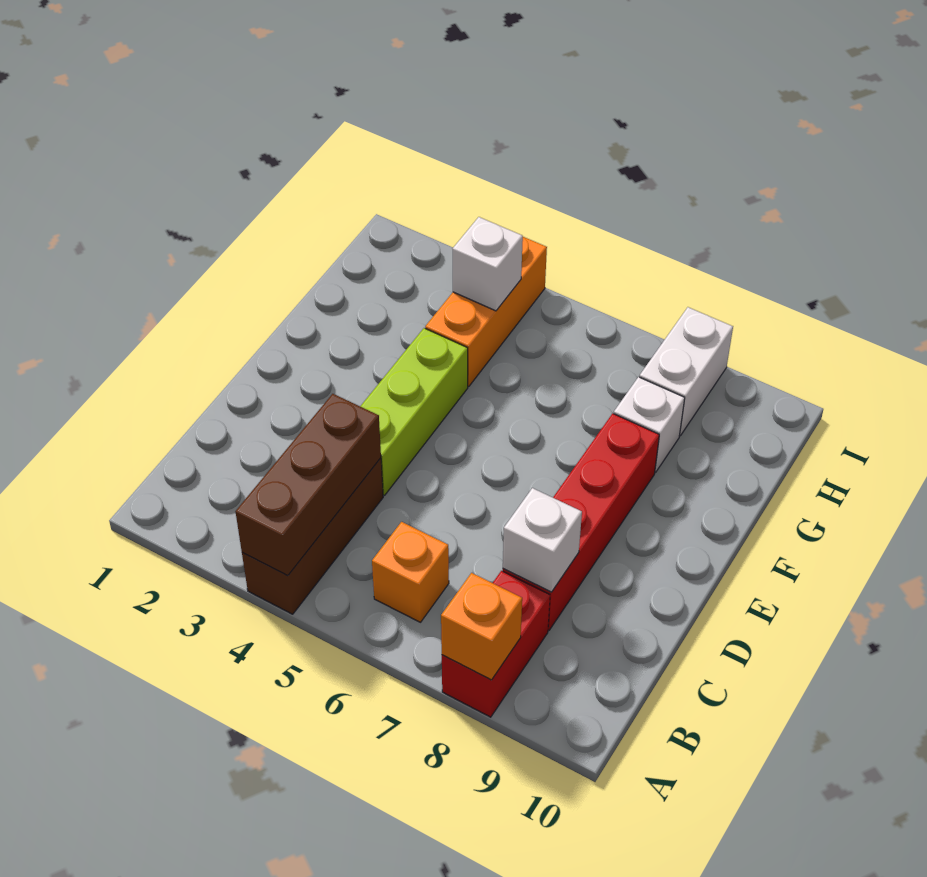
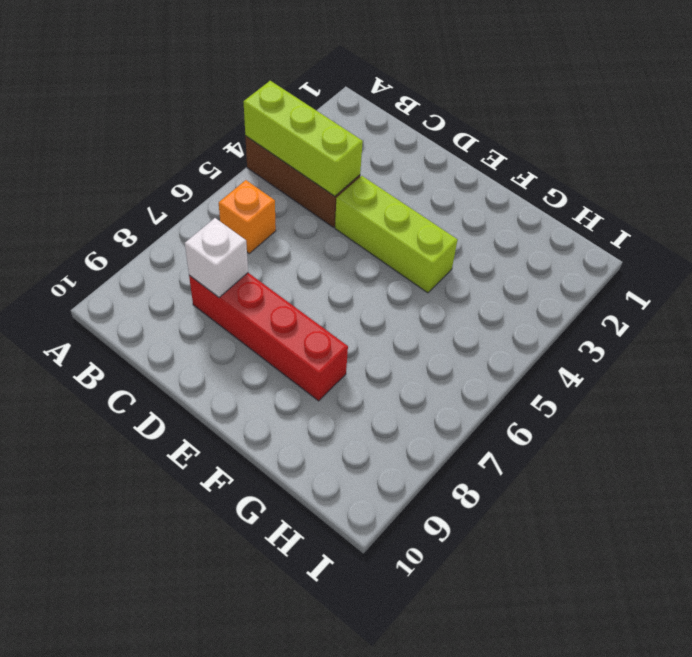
lime brick A4:C4 level 2 -> brown brick A4:C4 level 2
none -> red brick A8:B8 level 1
none -> orange brick G4:I4 level 1
none -> white brick G8 level 1

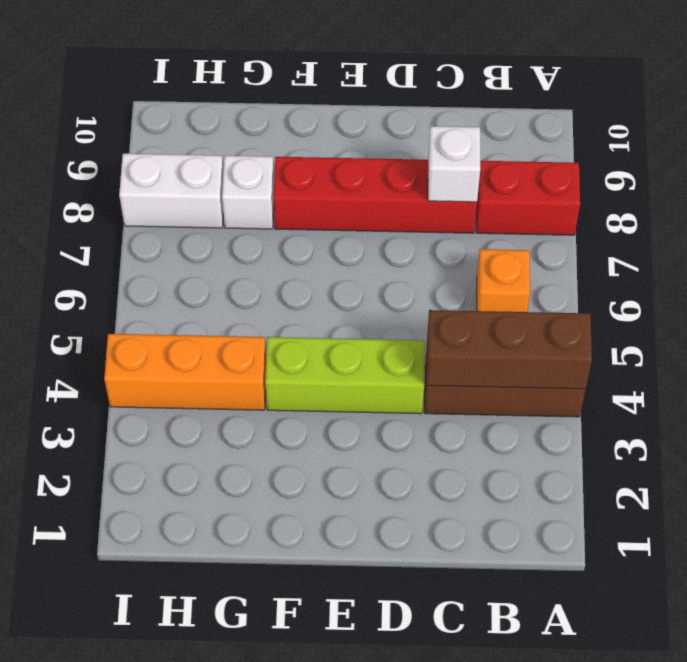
none -> orange brick A8 level 2
none -> white brick H4 level 2

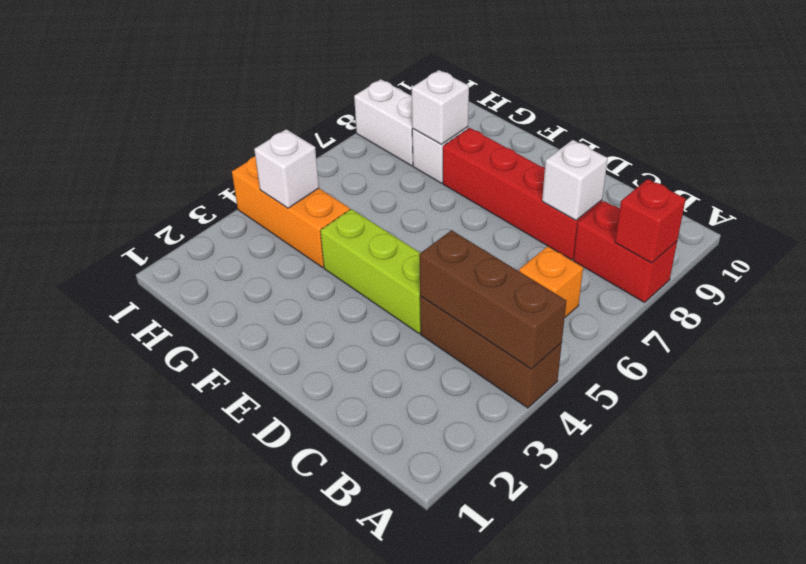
red brick A8 level 2 -> orange brick A8 level 2
white brick G8 level 2 -> none

